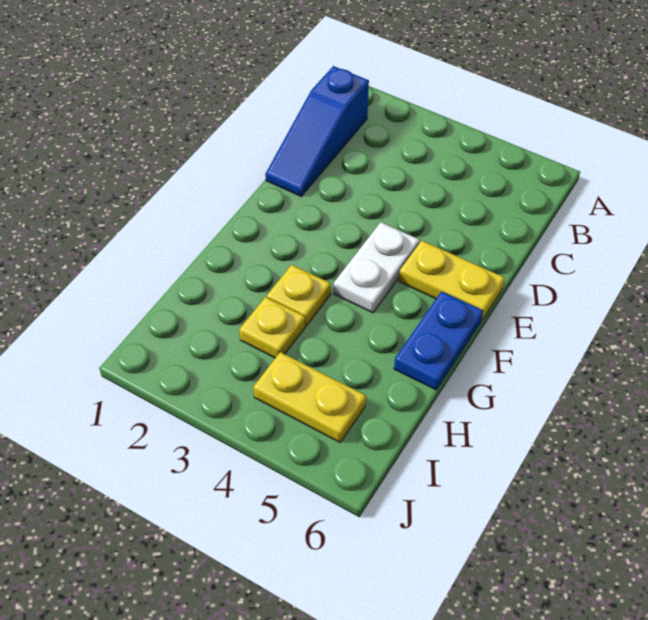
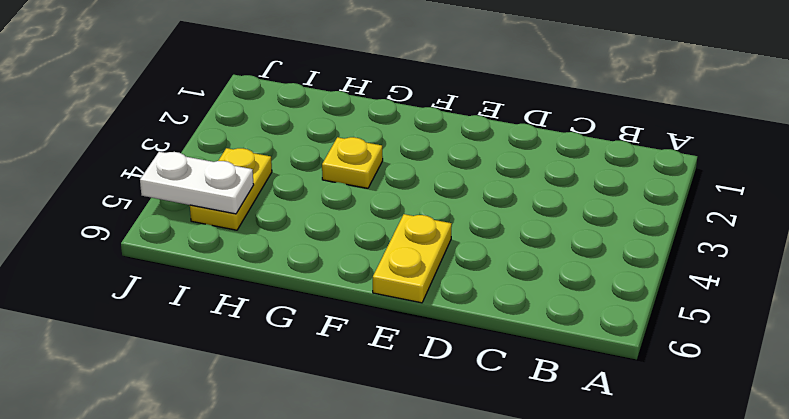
white plate I5:J5 level 2 -> white plate E4:F4 level 1
none -> blue slope B1:D1 level 1 top B
none -> blue plate F6:G6 level 1

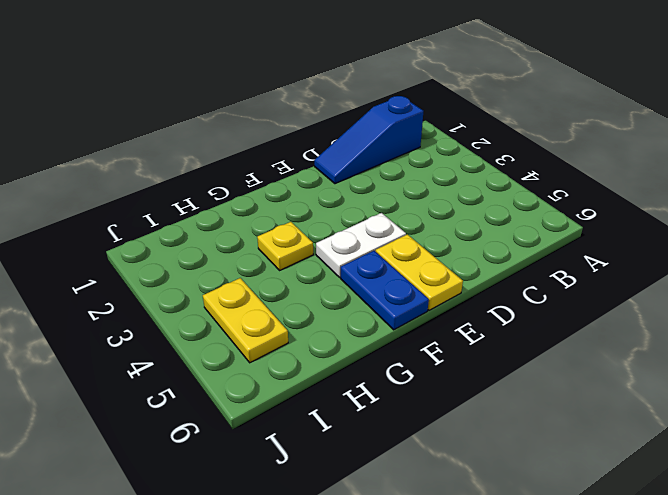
blue plate F5:F6 level 1 -> blue plate F6:G6 level 1
none -> yellow plate H3 level 1

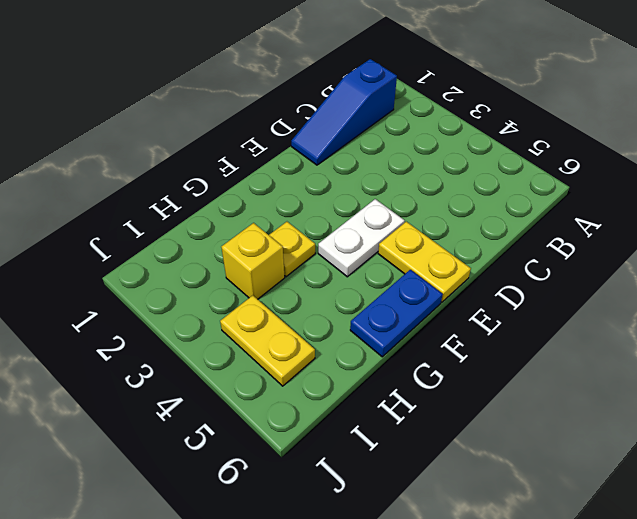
yellow brick H3 level 1 -> yellow plate H3 level 1

